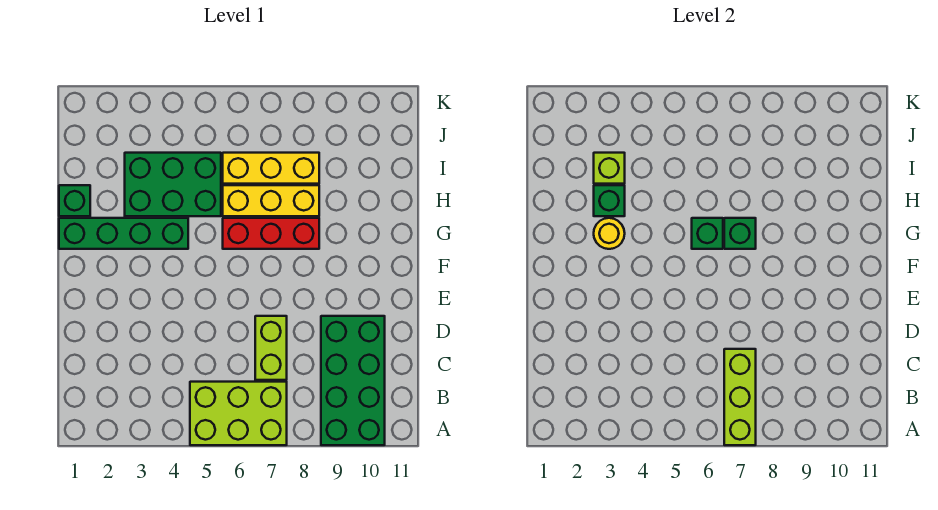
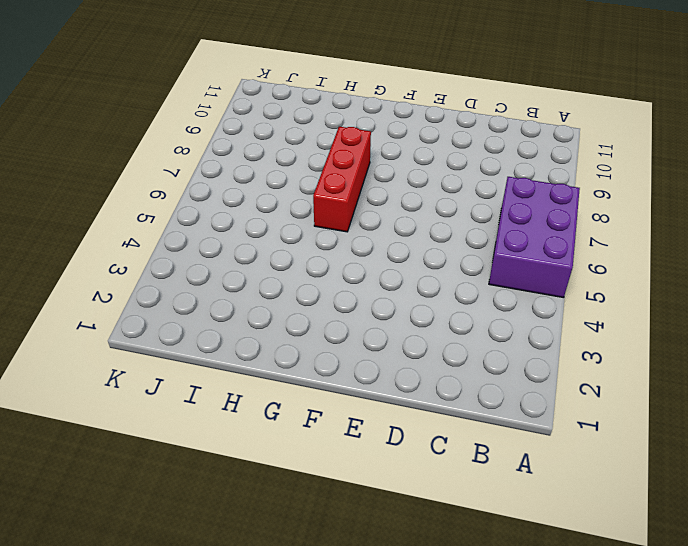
purple brick A5:B7 level 1 -> lime brick A5:B7 level 1
none -> green brick A9:D10 level 1
none -> lime brick C7:D7 level 1
none -> green brick G1:G4 level 1

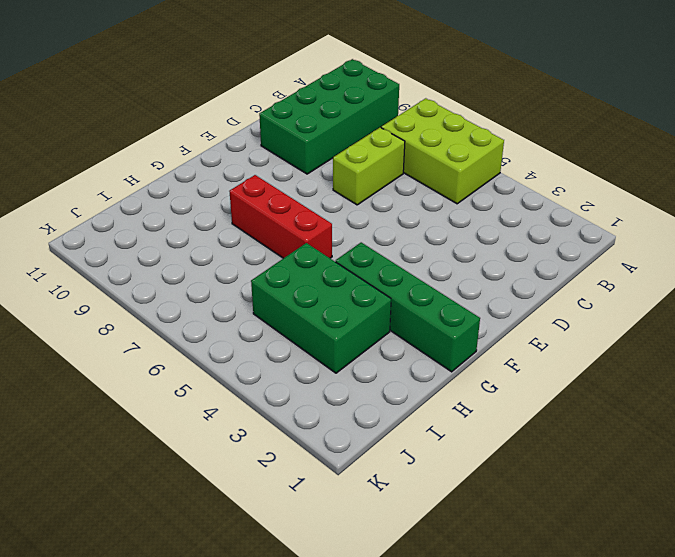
none -> green brick H1 level 1
none -> yellow brick H6:H8 level 1
none -> yellow brick I6:I8 level 1

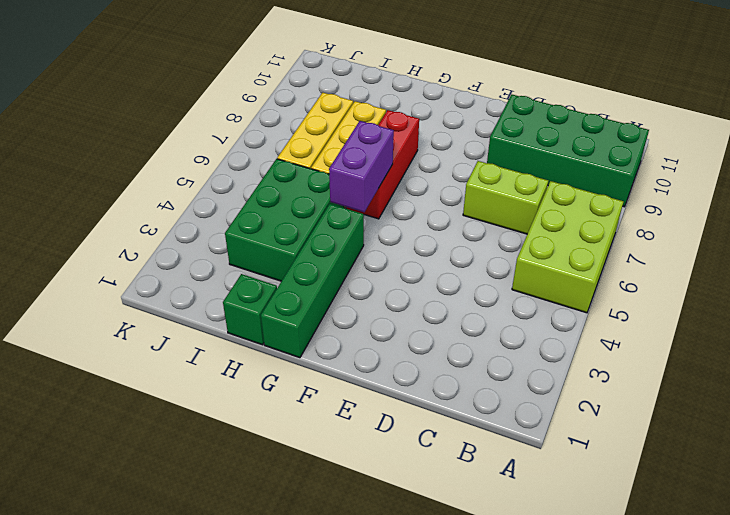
purple brick G5:G6 level 2 -> green brick G6 level 2
none -> lime brick A7:C7 level 2
none -> yellow round brick G3 level 2
none -> green brick G7 level 2

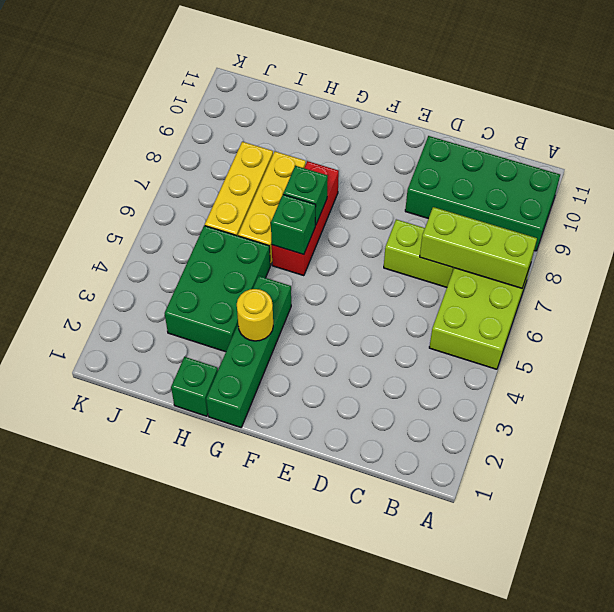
none -> green brick H3 level 2
none -> lime brick I3 level 2

